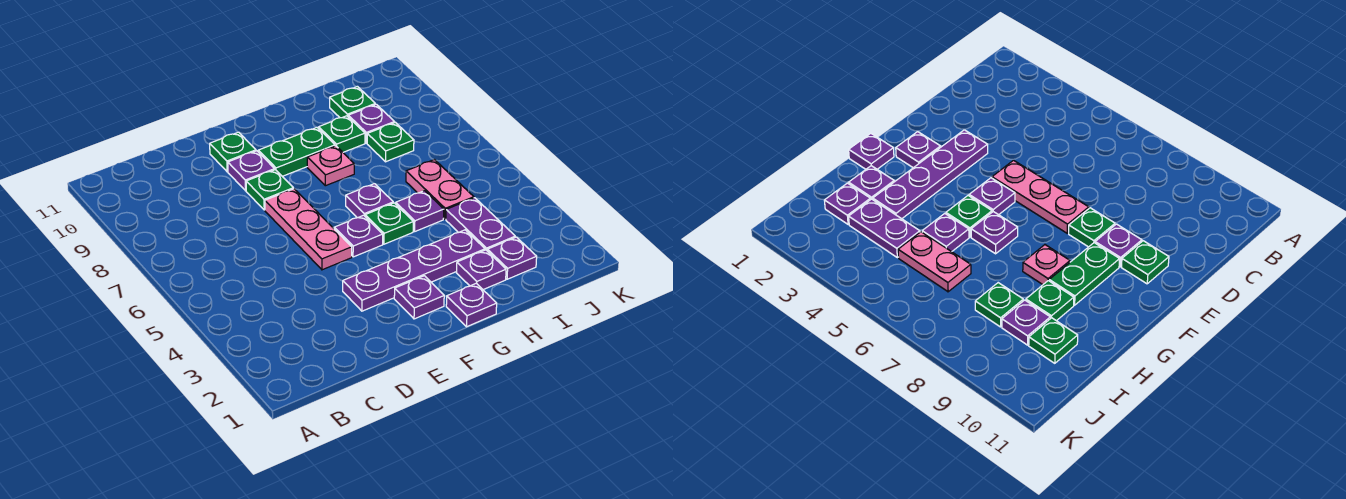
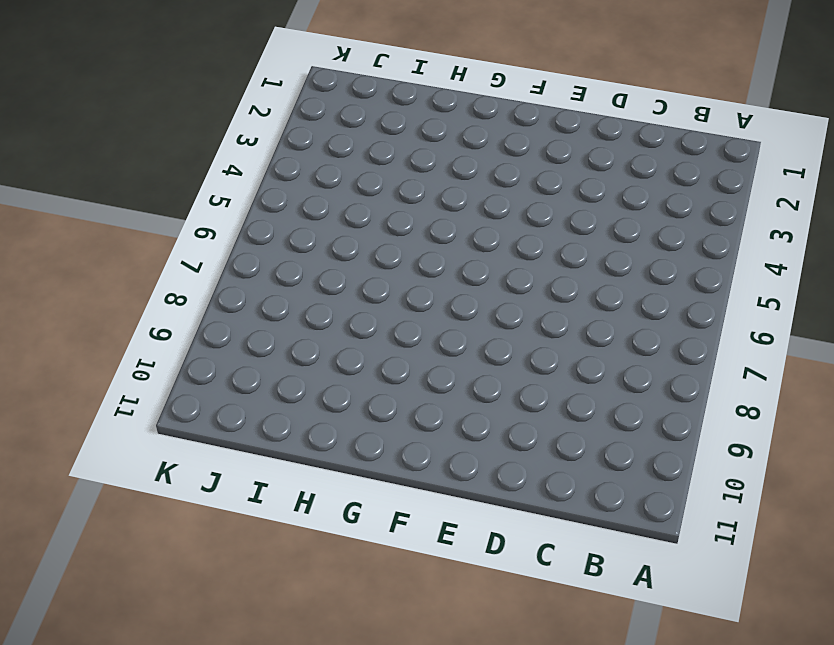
none -> purple plate E3:H3 level 1
none -> pink plate E5:E7 level 1
none -> green plate E8 level 1

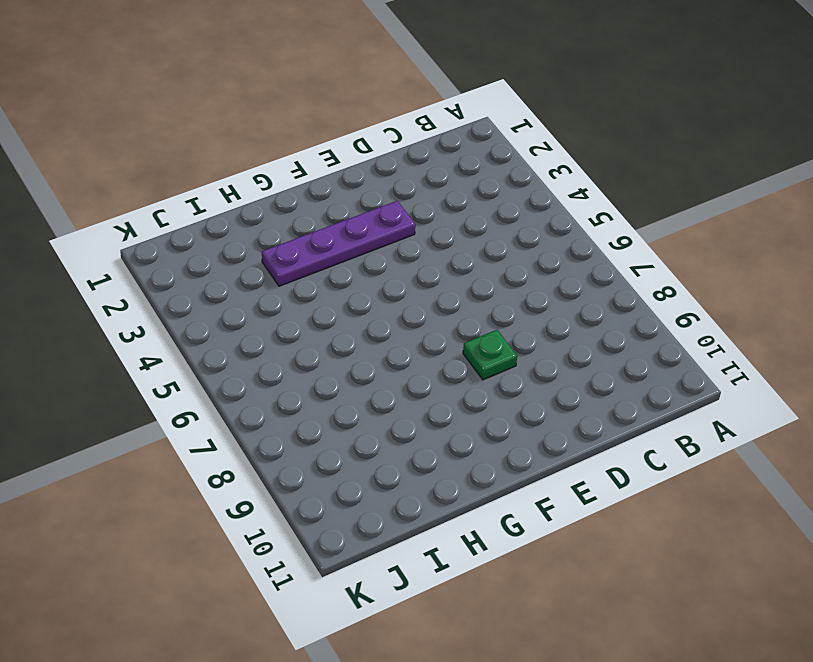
none -> pink plate E5:E7 level 1
none -> purple plate E9 level 1
none -> green plate E10 level 1

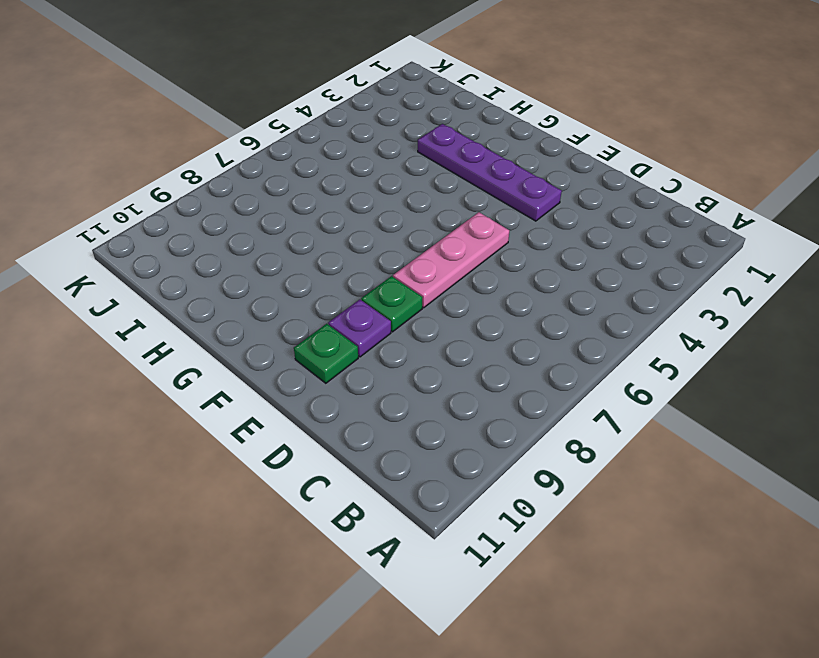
none -> purple plate F2 level 1
none -> purple plate F5 level 1
none -> green plate F9:G9 level 1

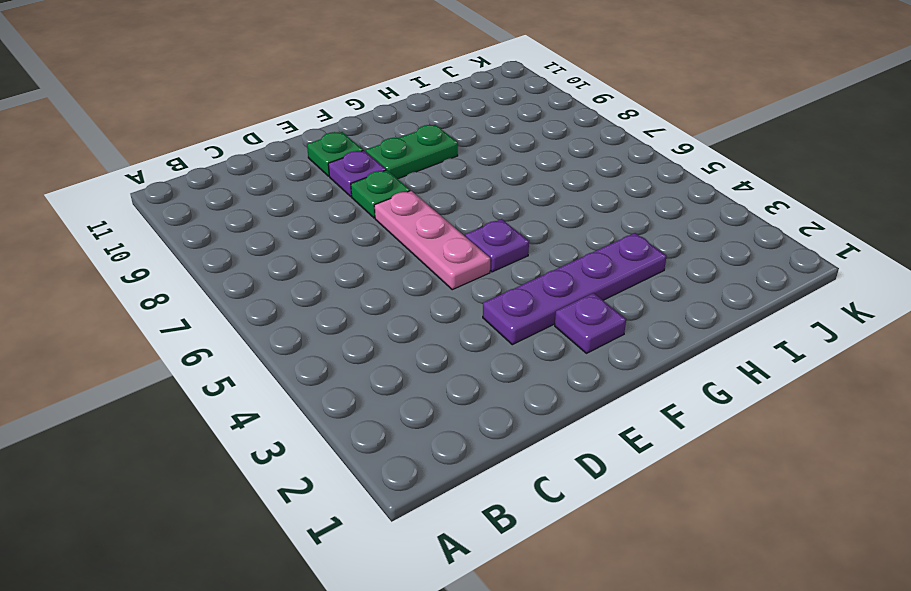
none -> purple plate G1 level 1
none -> green plate G5 level 1
none -> purple plate G6 level 1

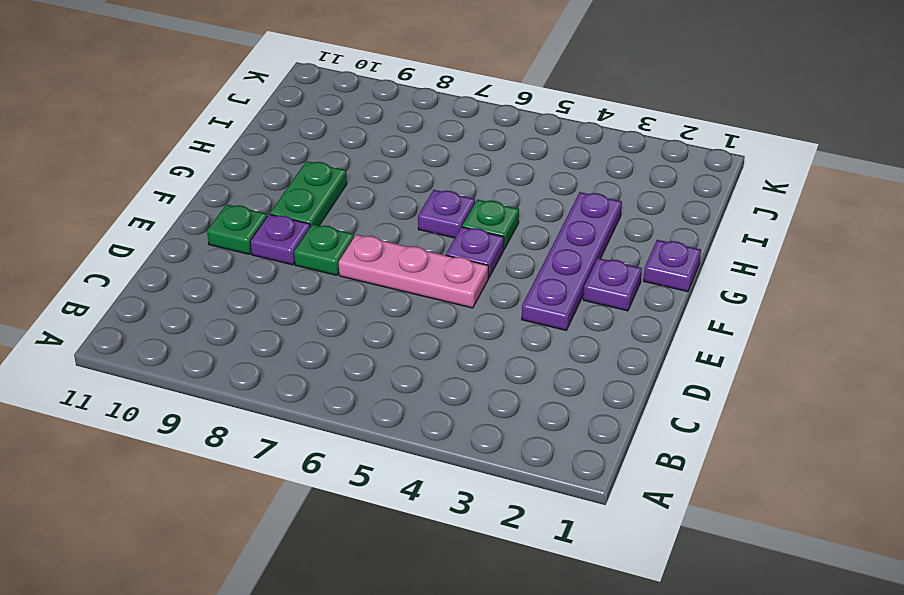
none -> pink plate G8 level 1
none -> purple plate H2 level 1
none -> purple plate H5 level 1

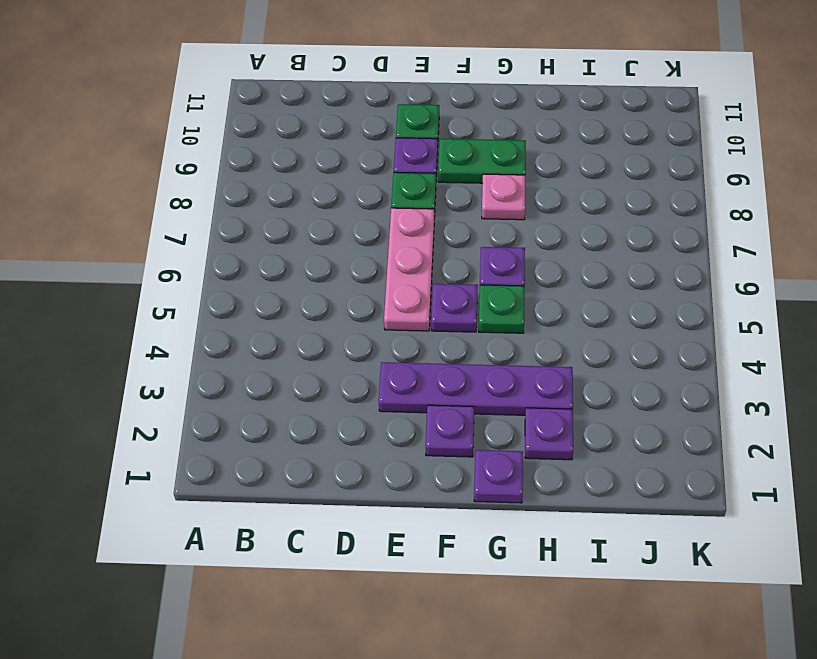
none -> purple plate H5 level 1
none -> green plate H9 level 1
none -> purple plate I2 level 1

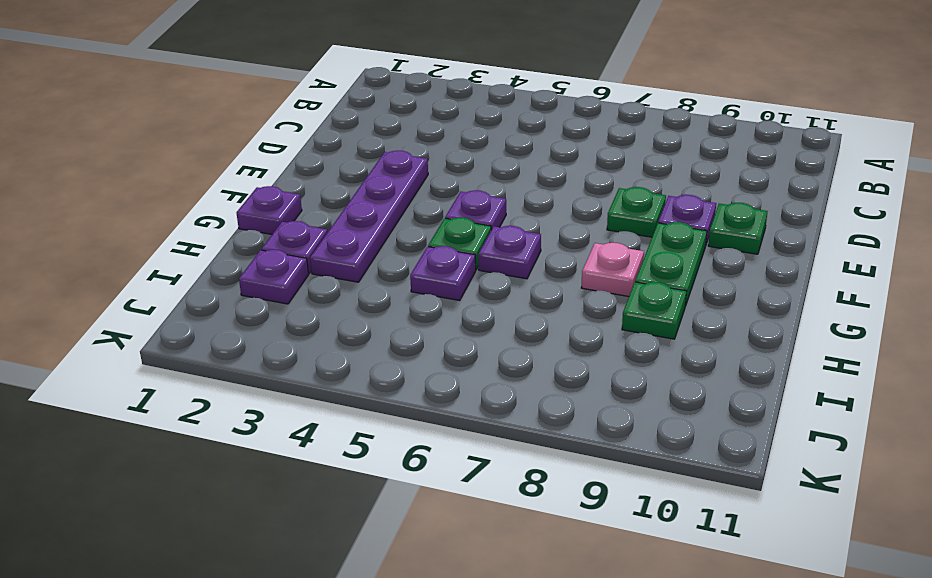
none -> pink plate E5:E7 level 1
none -> purple plate F2 level 1
none -> purple plate I3:I4 level 1

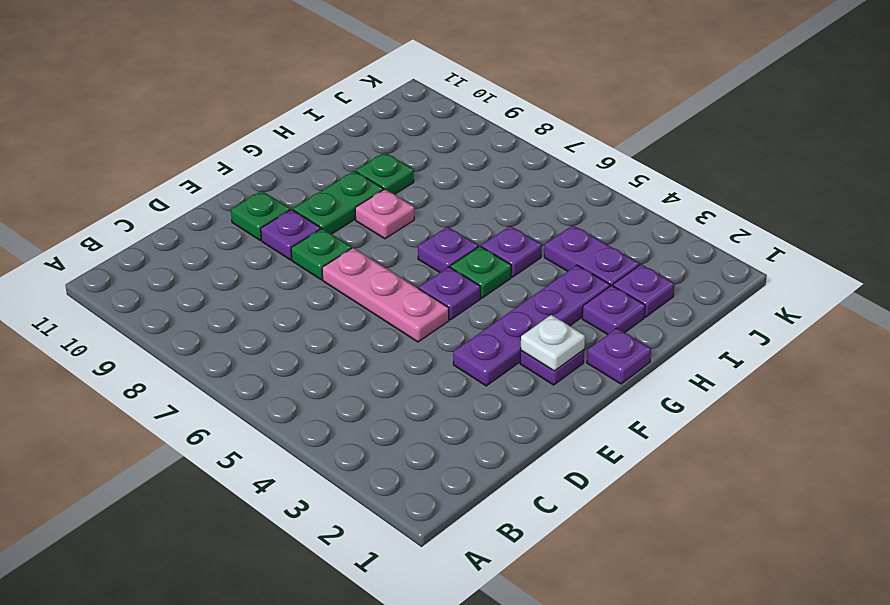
white plate F2 level 2 -> none
none -> pink plate I5:I6 level 1
none -> green plate I8 level 1
none -> purple plate I9 level 1

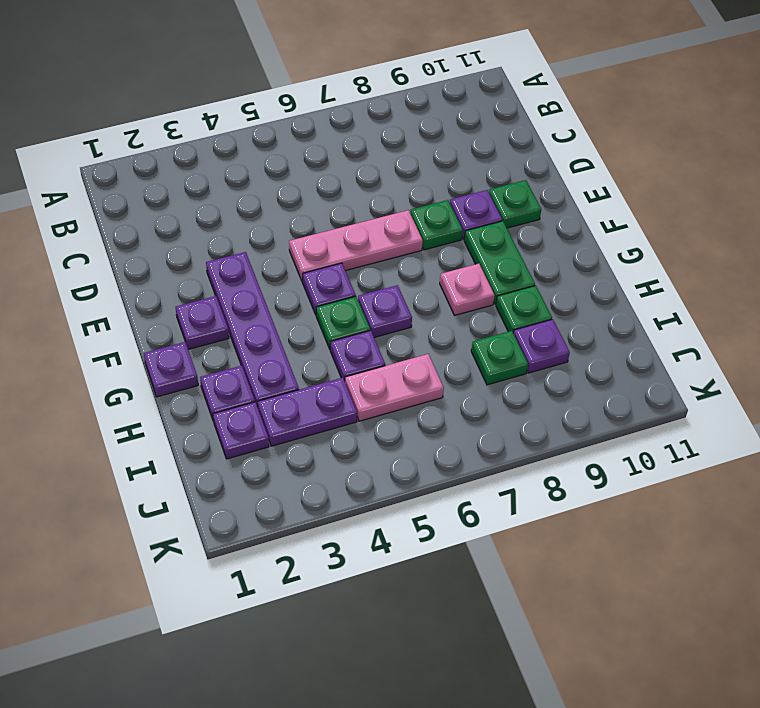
none -> green plate I10 level 1

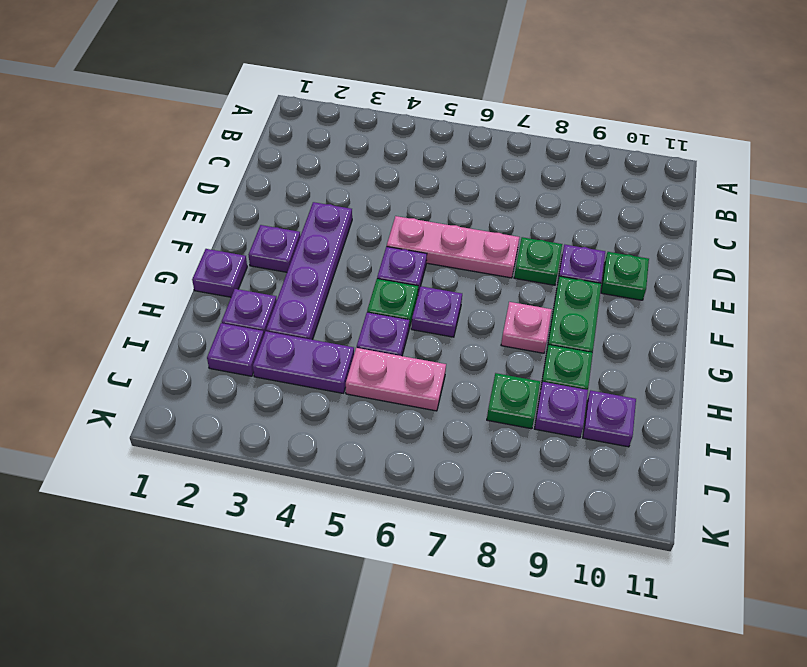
purple plate I10 level 1 -> green plate I10 level 1

